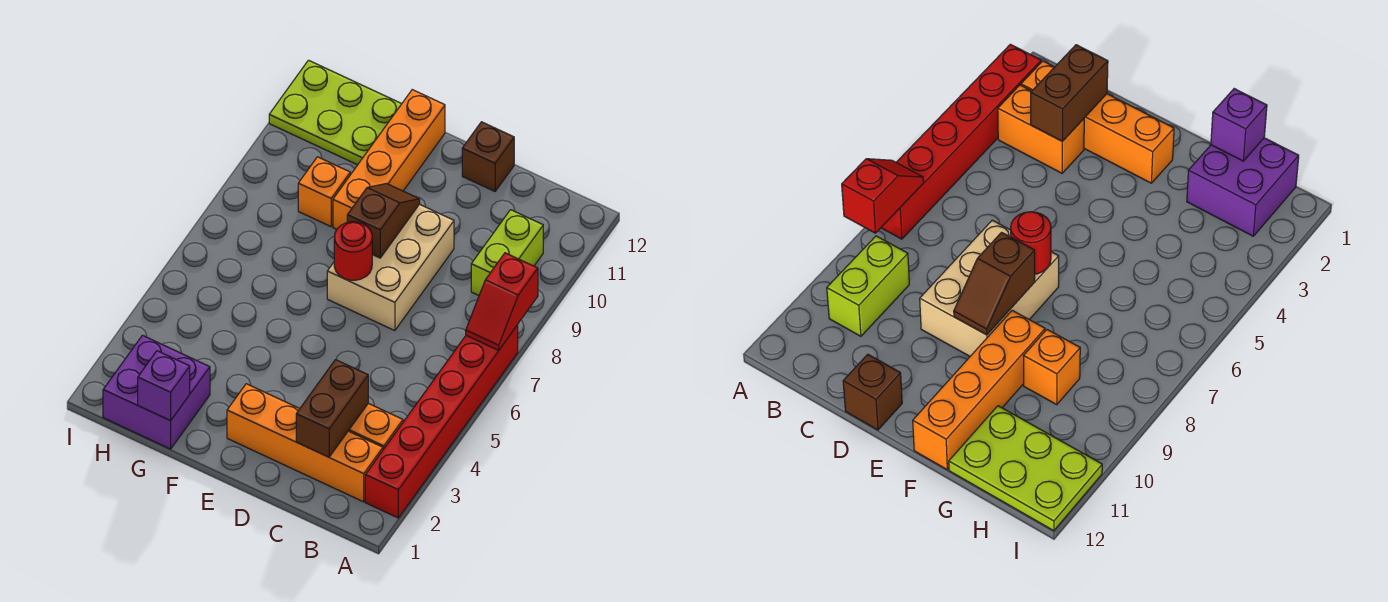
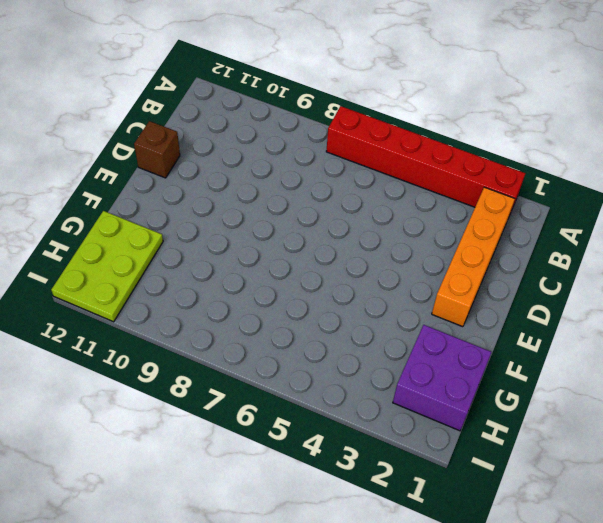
none -> orange brick B3:C3 level 1
none -> lime brick B9:B10 level 1
none -> tan brick D7:E9 level 1

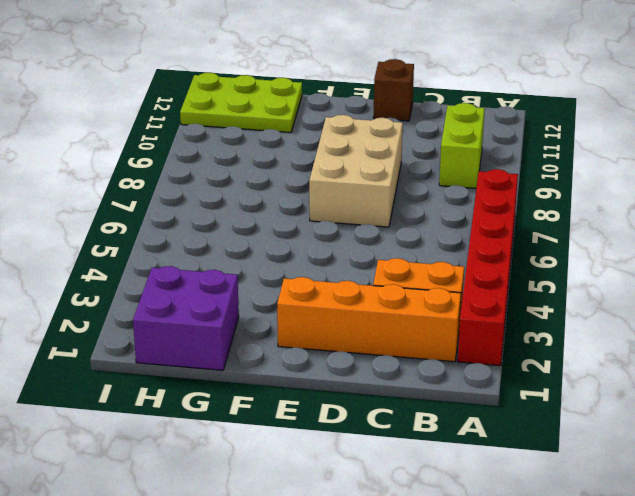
none -> orange brick F9:F12 level 1
none -> orange brick G9 level 1
none -> red slope A7:A8 level 2 top 8

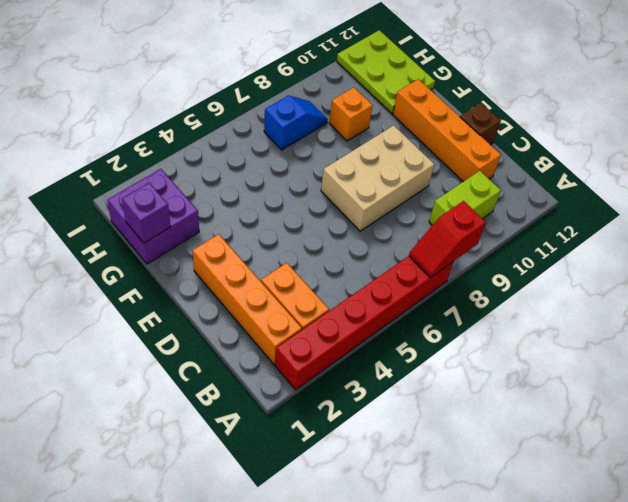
orange brick C11:F11 level 1 -> orange brick F9:F12 level 1
blue slope H7:H8 level 1 top 7 -> none
none -> brown brick C2:C3 level 2
none -> red round brick E7 level 2
none -> brown slope E8:E9 level 2 top 8

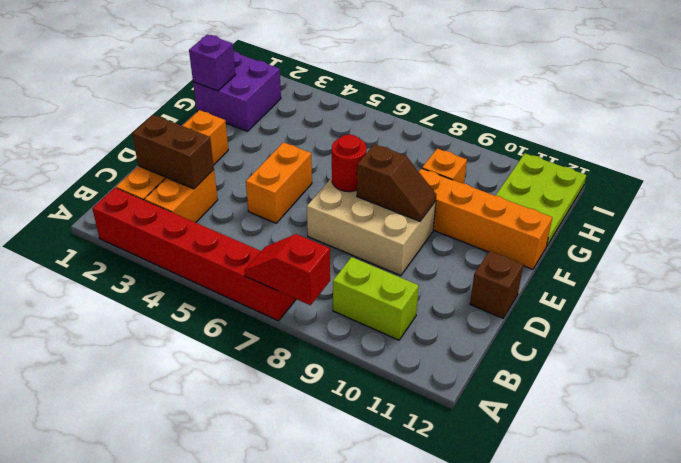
orange brick D5:E5 level 1 -> none

